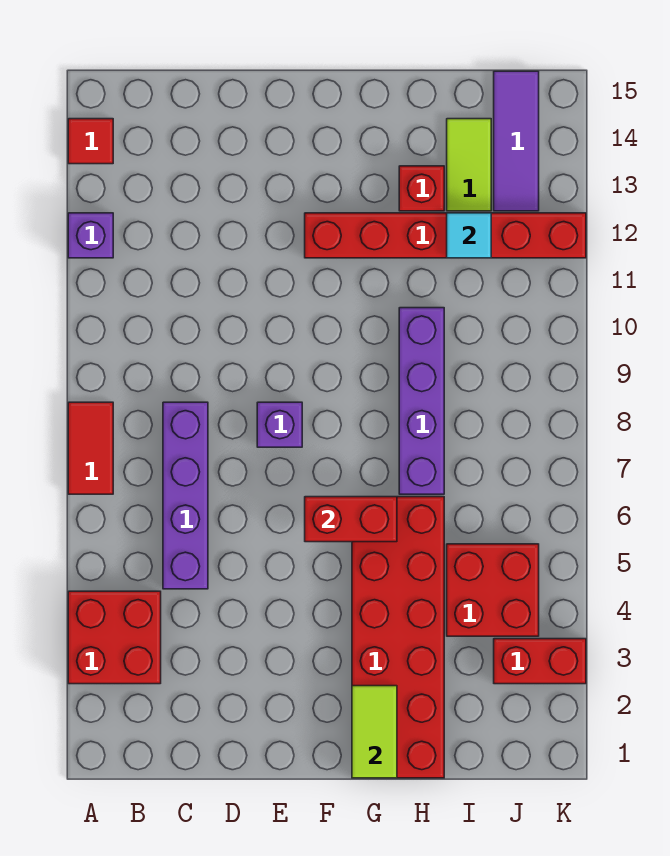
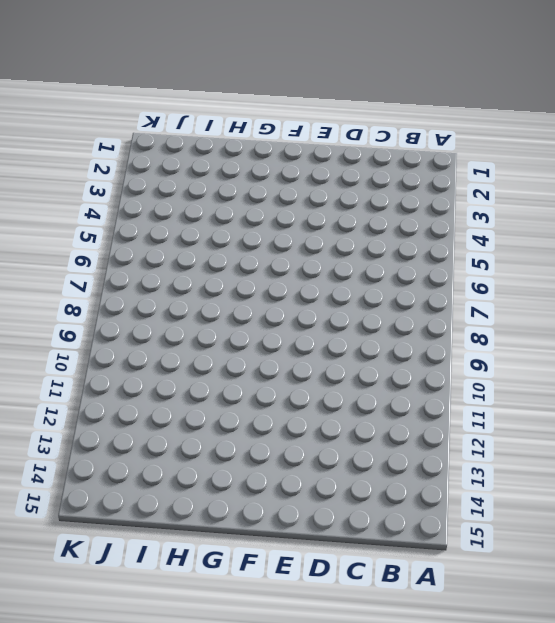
none -> red brick A3:B4 level 1
none -> red tile A7:A8 level 1
none -> purple brick A12 level 1

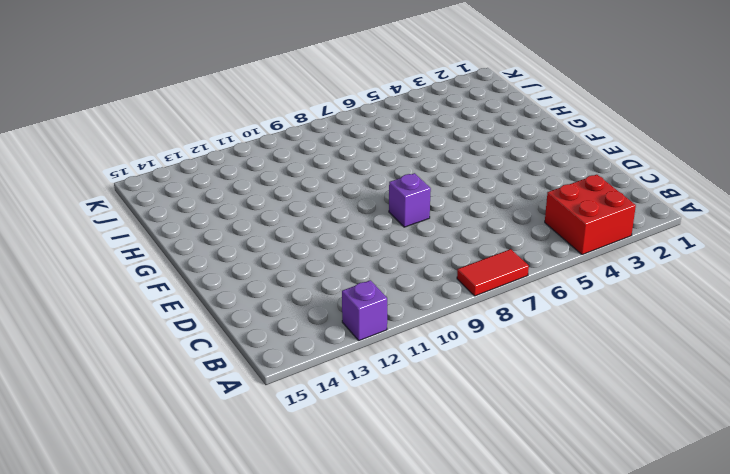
none -> red tile A14 level 1
none -> purple brick C5:C8 level 1
none -> red brick F12:K12 level 1

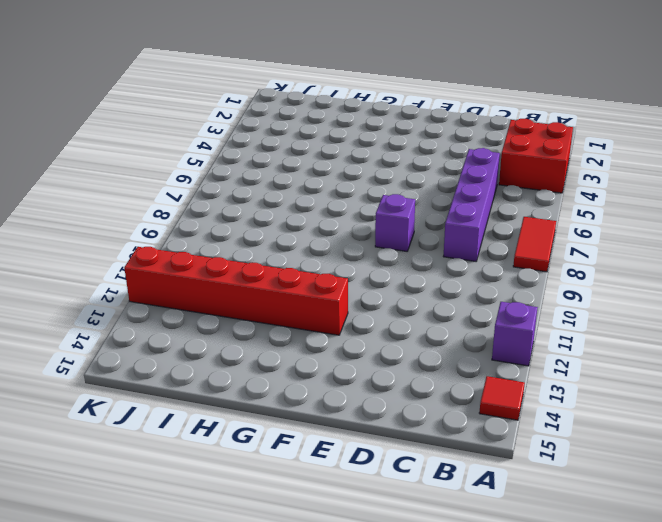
none -> red brick G1:H6 level 1
none -> purple brick H7:H10 level 1
none -> red brick H13 level 1

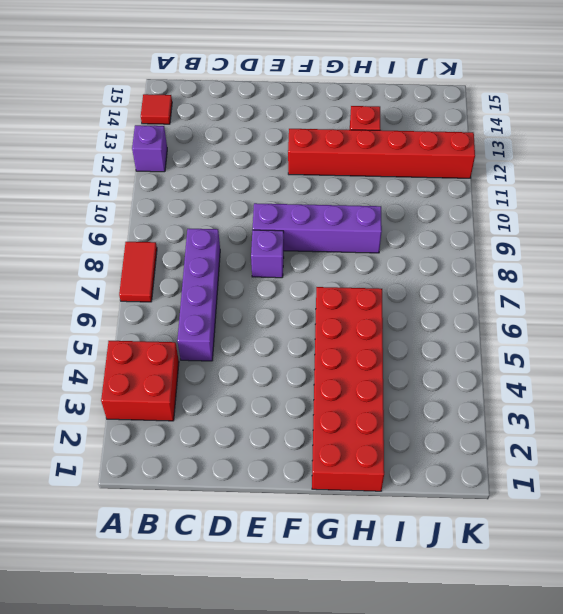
purple brick E9:H9 level 1 -> purple brick H7:H10 level 1
none -> red brick I4:J5 level 1
none -> lime tile I13:I14 level 1
none -> red brick J3:K3 level 1

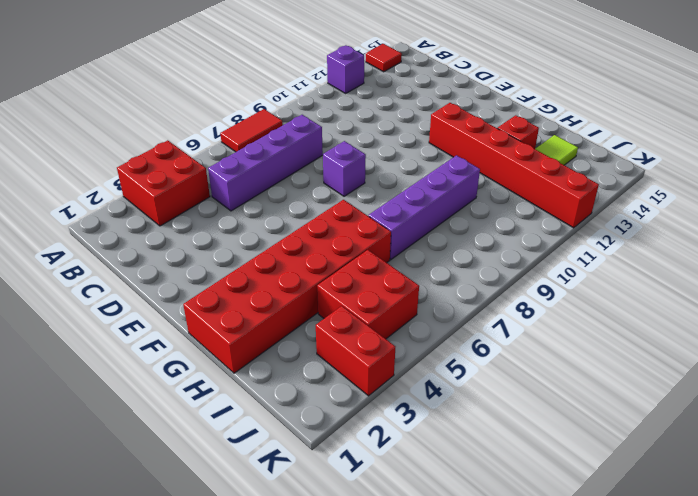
none -> purple tile J13:J15 level 1
none -> red brick F6:G6 level 2
none -> lime tile G1:G2 level 2

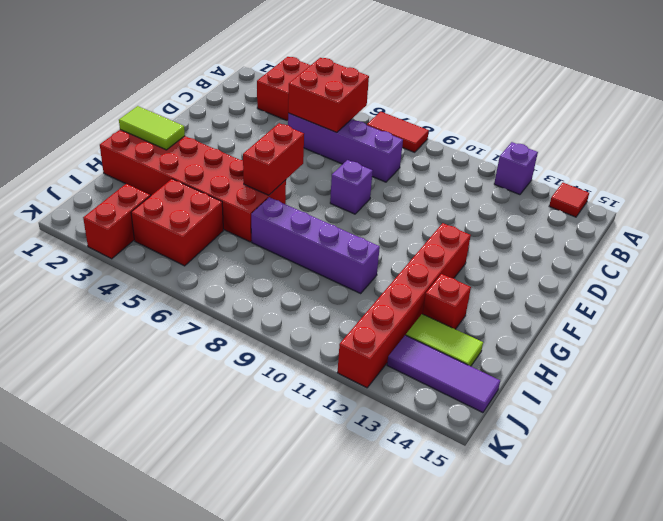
red brick B5:C6 level 2 -> none
none -> cyan tile I12 level 2

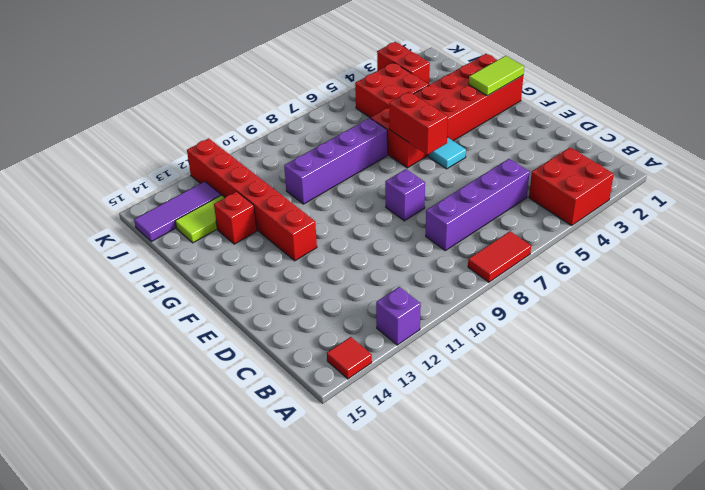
cyan tile F5 level 1 -> cyan tile I12 level 2

